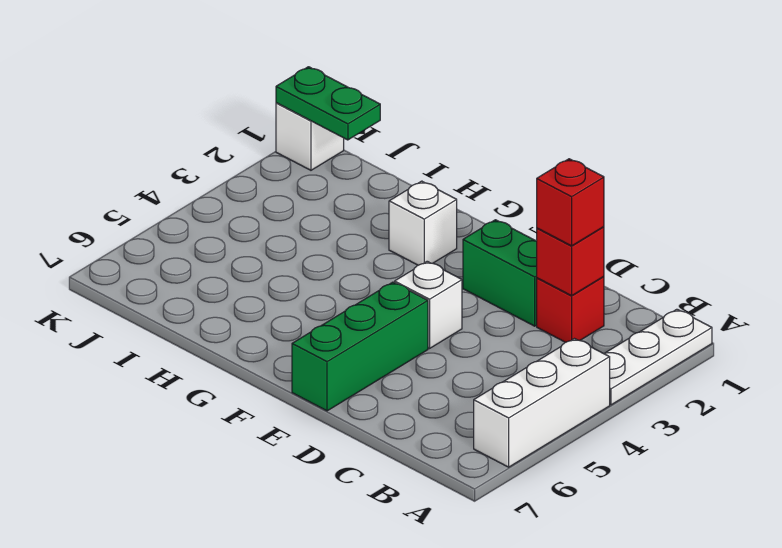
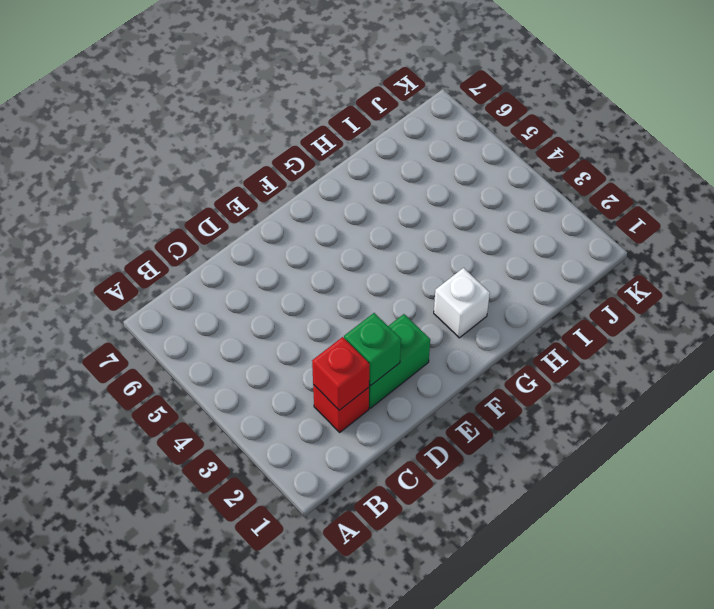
green brick D2 level 2 -> none
none -> white plate A1:A3 level 1
none -> white brick A4:A6 level 1

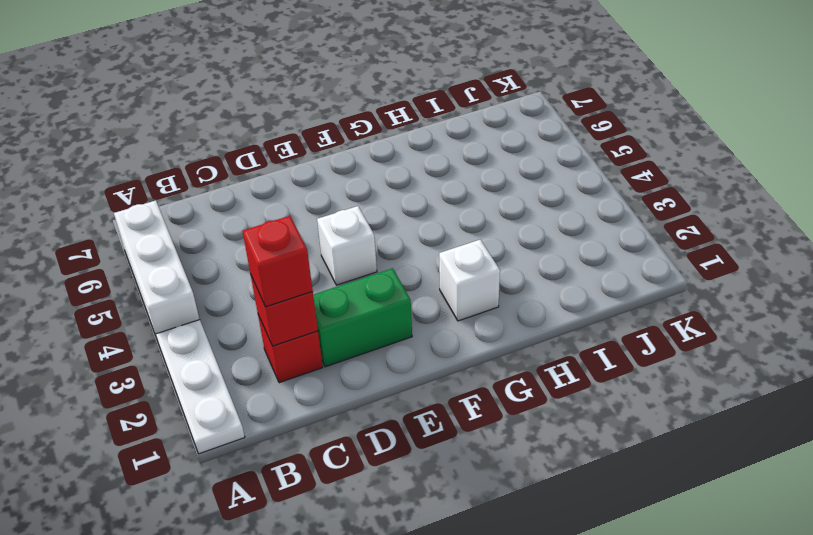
none -> green brick E5:E7 level 1
none -> white brick K1 level 1

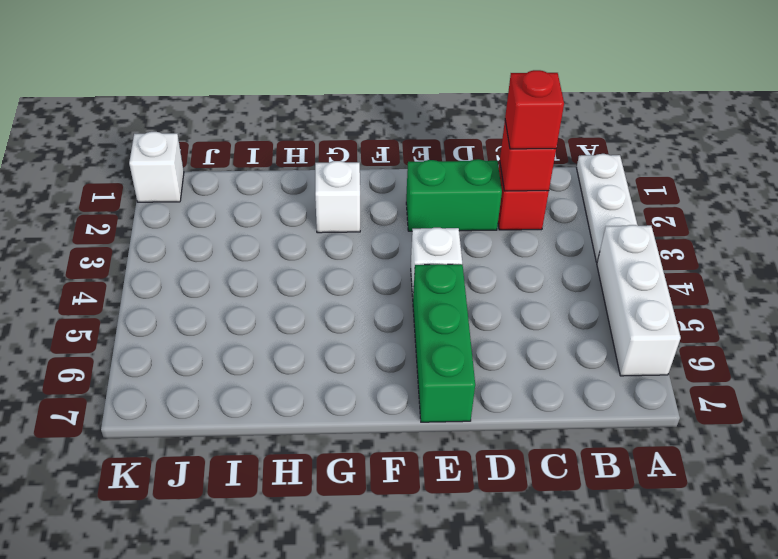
none -> green plate J1:K1 level 2

